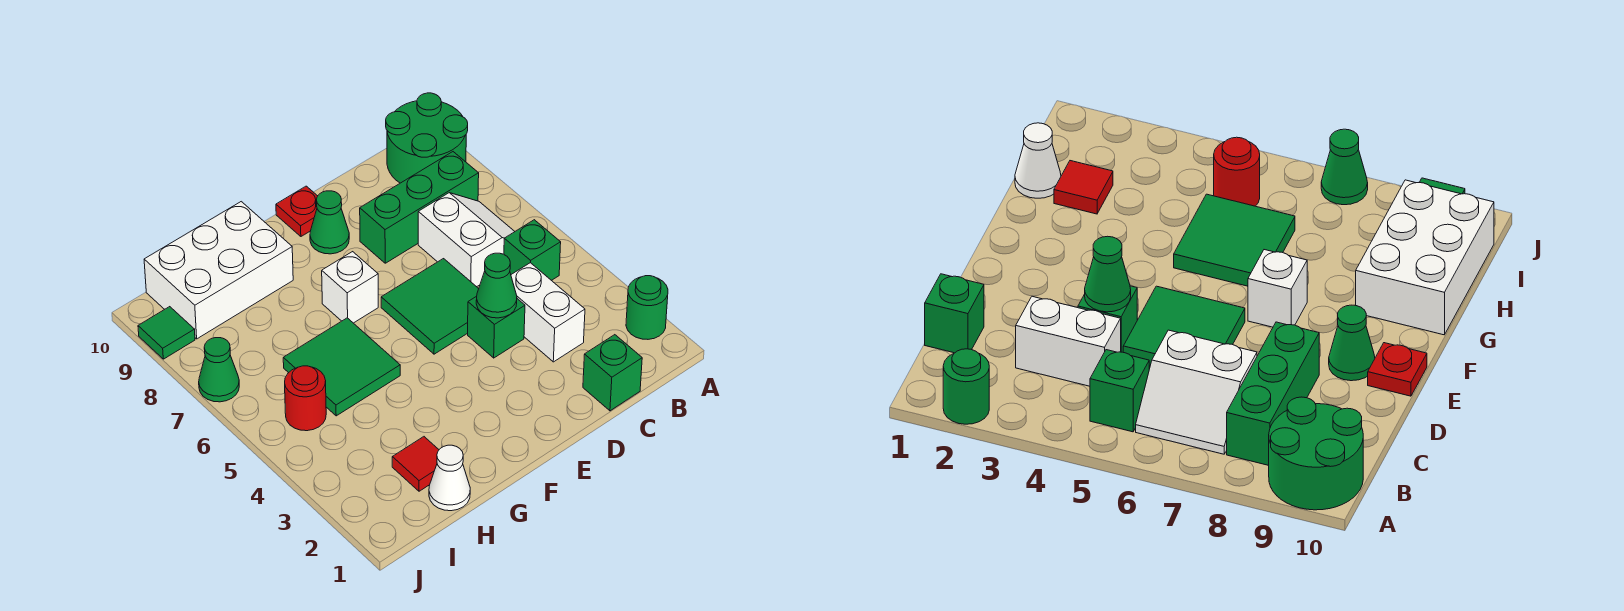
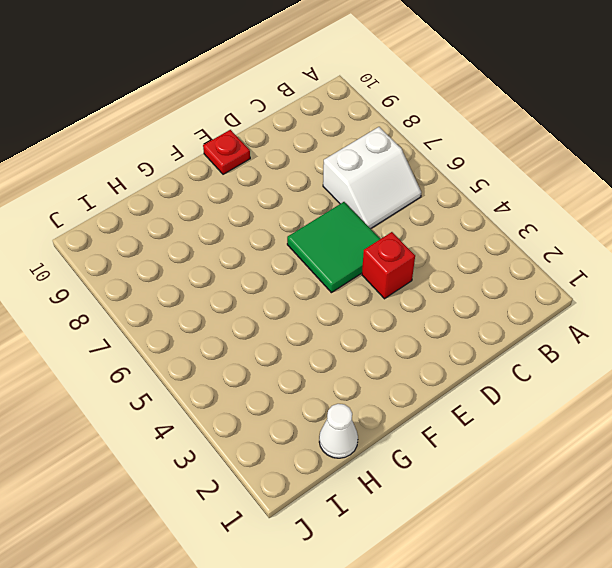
white slope B6:C7 level 1 top 7 -> white slope B6:C7 level 1 top C
red brick D4 level 1 -> green brick D4 level 1
none -> green round brick A2 level 1
none -> green round brick A9:B10 level 1
none -> green brick B5 level 1

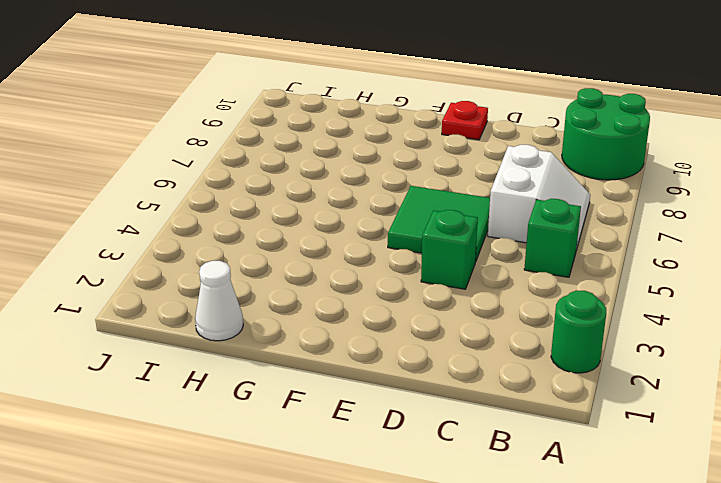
none -> green brick B8:D8 level 1
none -> green brick C1 level 1
none -> white brick C3:C4 level 1

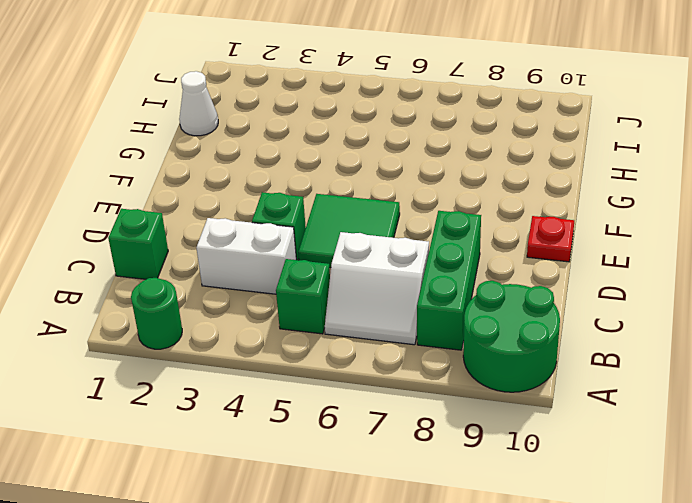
none -> green cone E9 level 1
none -> white brick F7 level 1
none -> green tile G5:H6 level 1

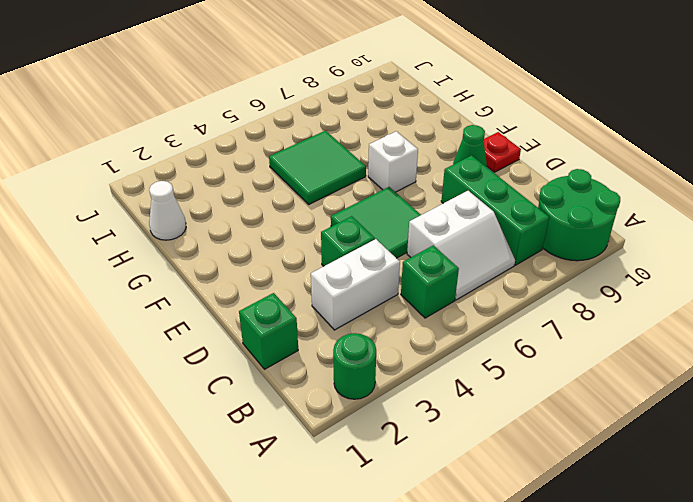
none -> white brick G9:I10 level 1
none -> red tile H2 level 1
none -> red round brick I5 level 1

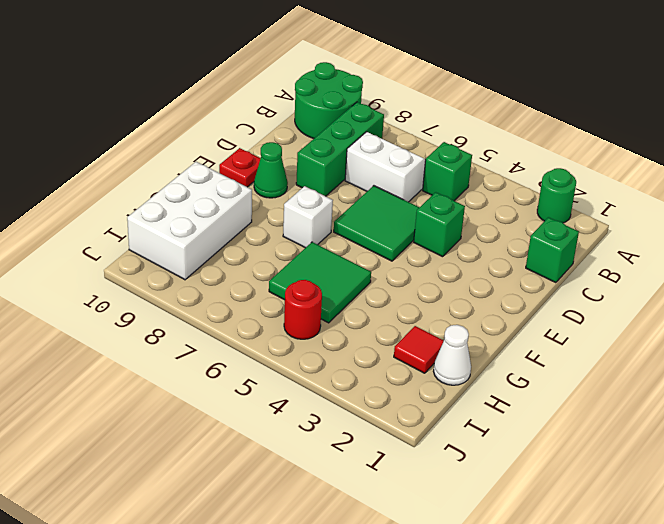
none -> white brick C3:C4 level 1
none -> green cone J7 level 1
none -> green tile J9 level 1

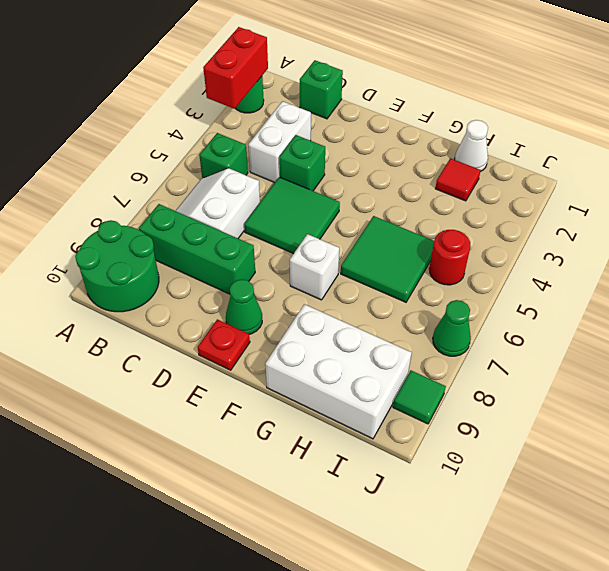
red brick A2:A3 level 2 -> none
none -> green cone D4 level 2

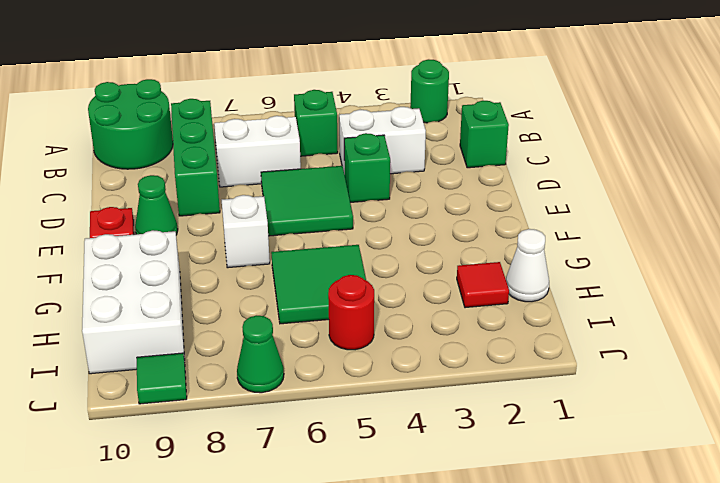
none -> green cone D4 level 2

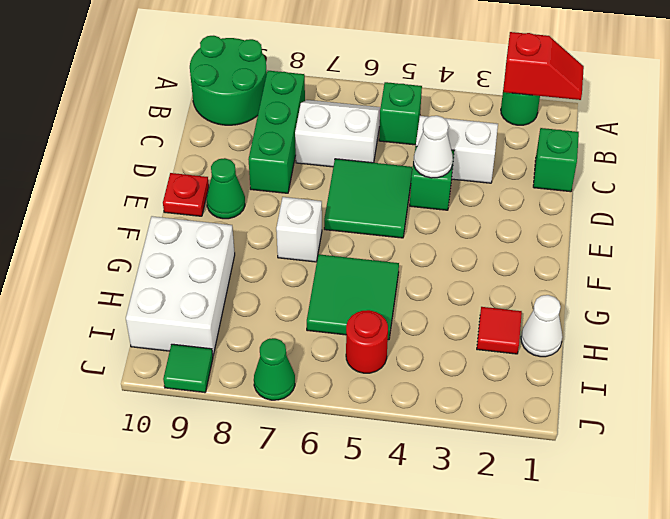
red slope A1:A2 level 2 top 2 -> none
white cone D4 level 2 -> green cone D4 level 2

